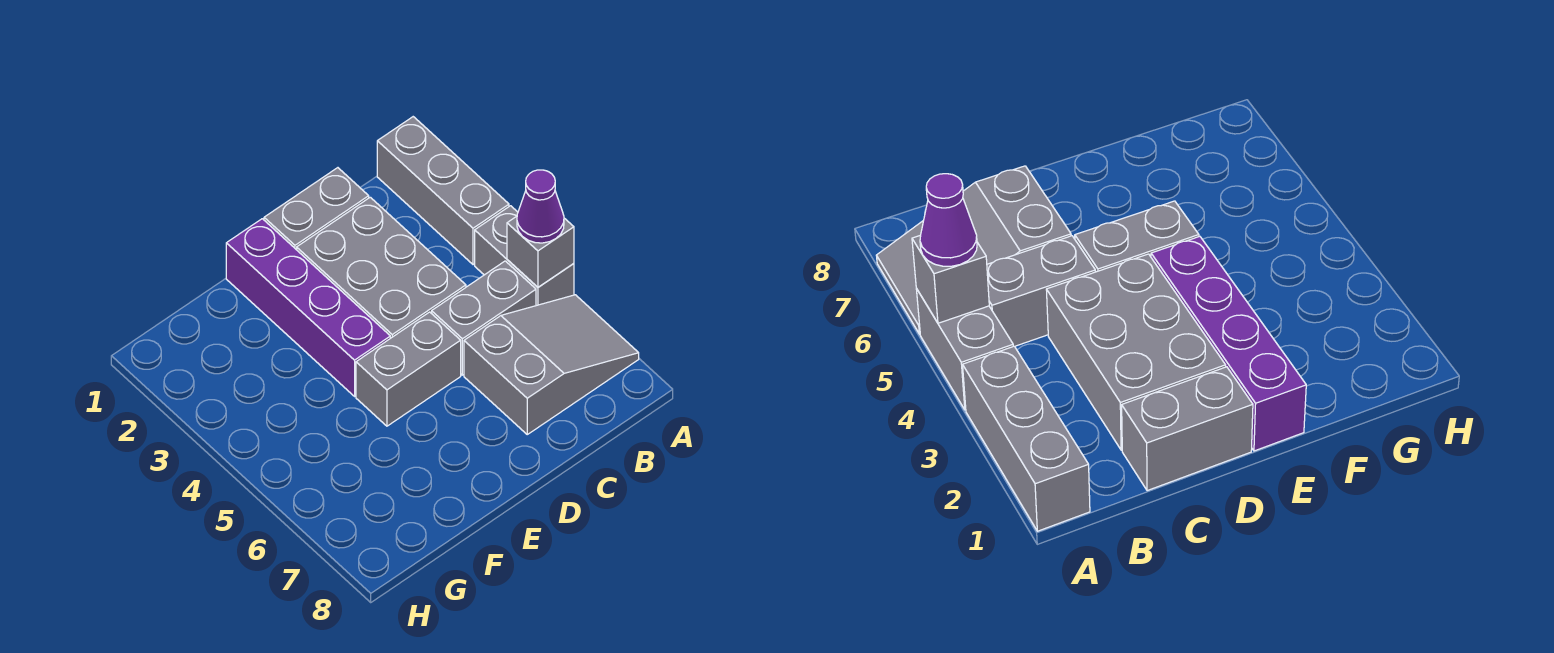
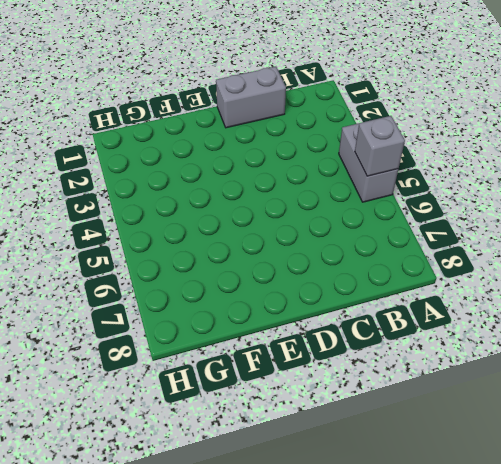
none -> grey brick A1:A3 level 1
none -> grey slope A6:C7 level 1 top C

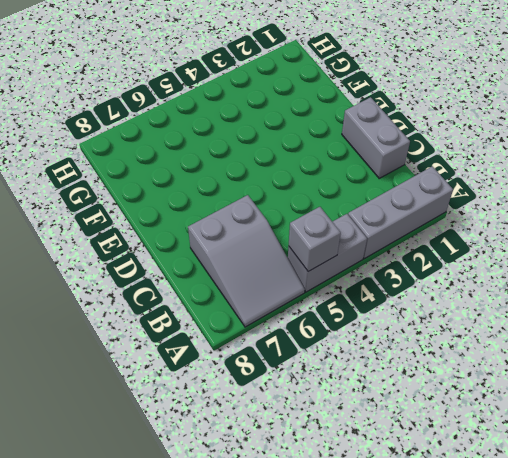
none -> grey brick B5:C5 level 1
none -> grey brick C2:D4 level 1

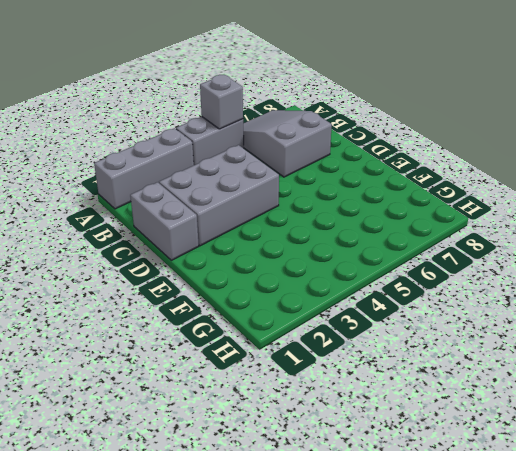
none -> grey brick B5:C5 level 1
none -> grey brick D5:E5 level 1

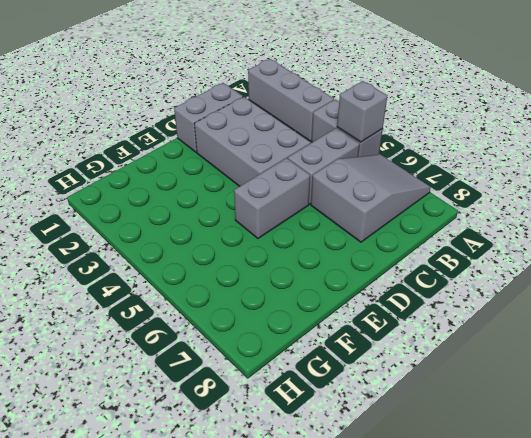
none -> purple brick E1:E4 level 1
none -> purple cone A5 level 3

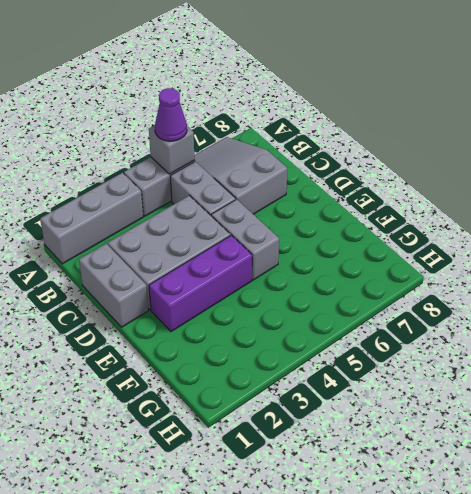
purple brick E2:E4 level 1 -> purple brick E1:E4 level 1

